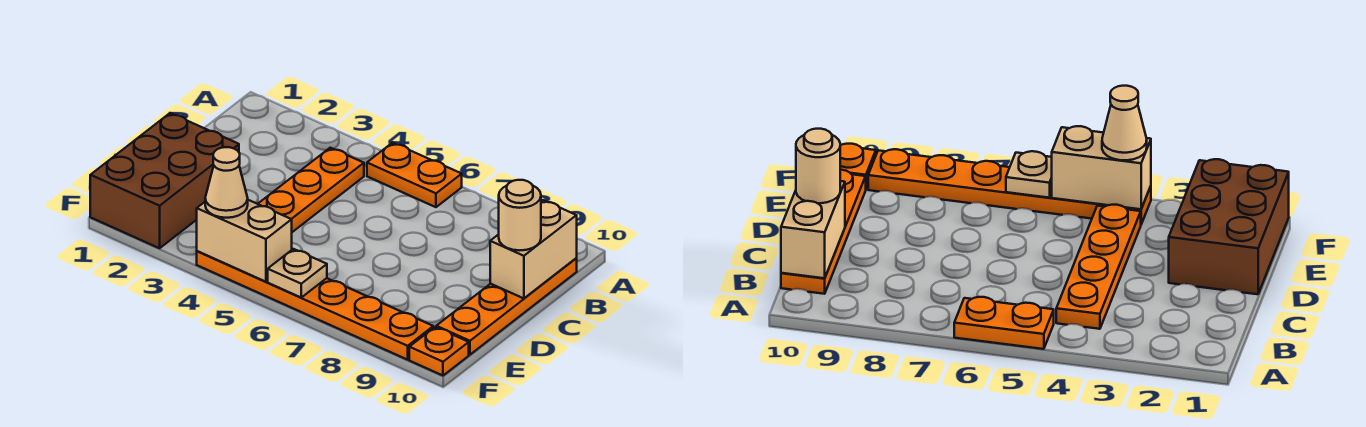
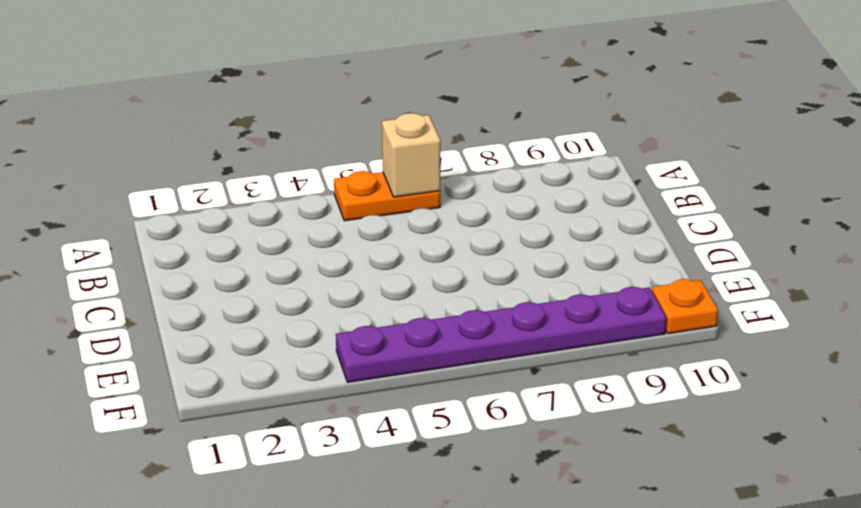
tan brick A6 level 2 -> none
purple plate F4:F9 level 1 -> orange plate F4:F9 level 1
none -> orange plate B4:E4 level 1
none -> orange plate B10:E10 level 1

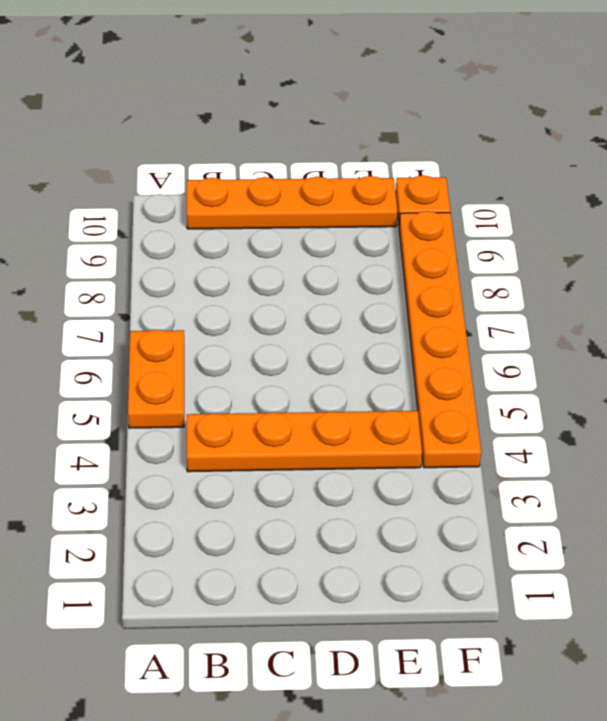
none -> brown brick D1:F2 level 1
none -> tan brick B10:C10 level 2

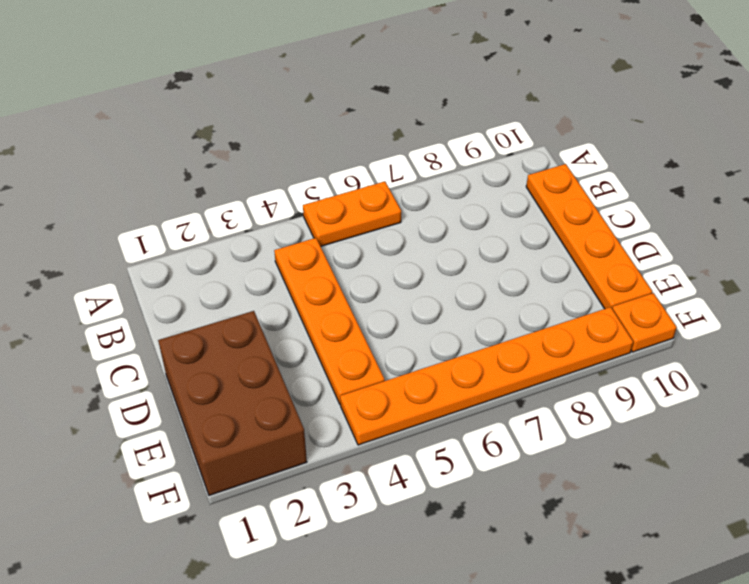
none -> tan brick B10:C10 level 2
none -> tan brick F4:F5 level 2

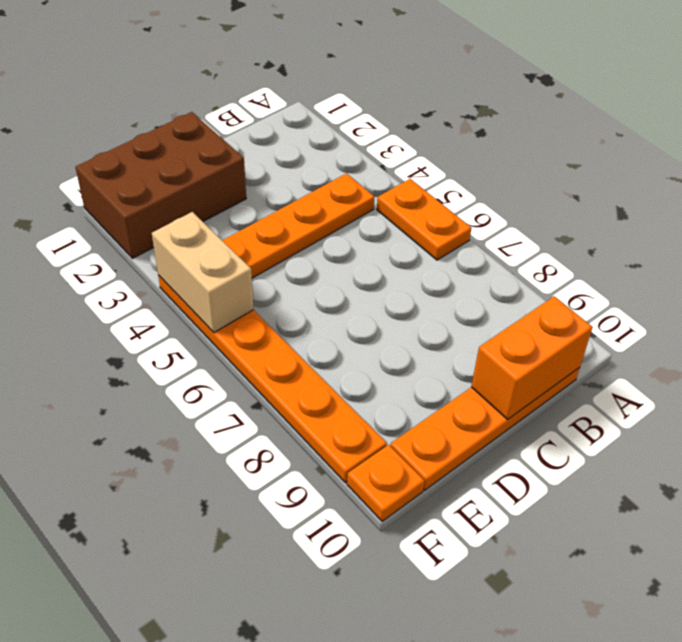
orange brick B10:C10 level 2 -> tan brick B10:C10 level 2
none -> tan plate F6 level 2
none -> tan round brick C10 level 3

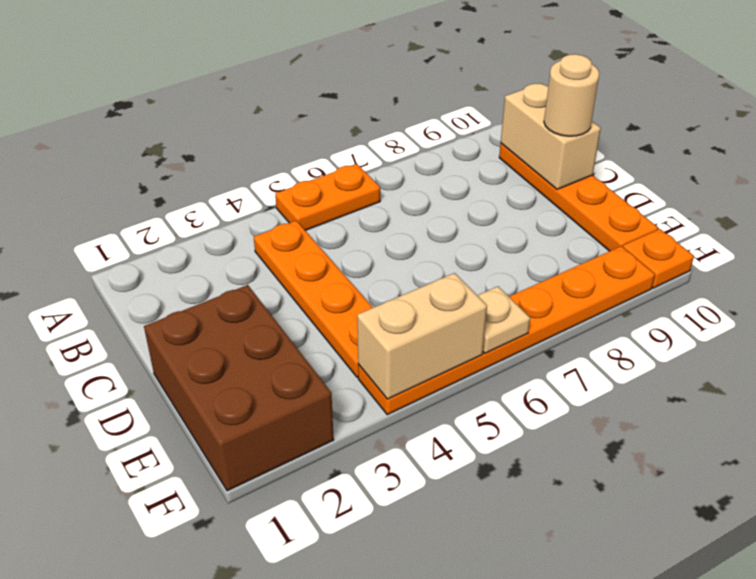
none -> tan cone F4 level 3

